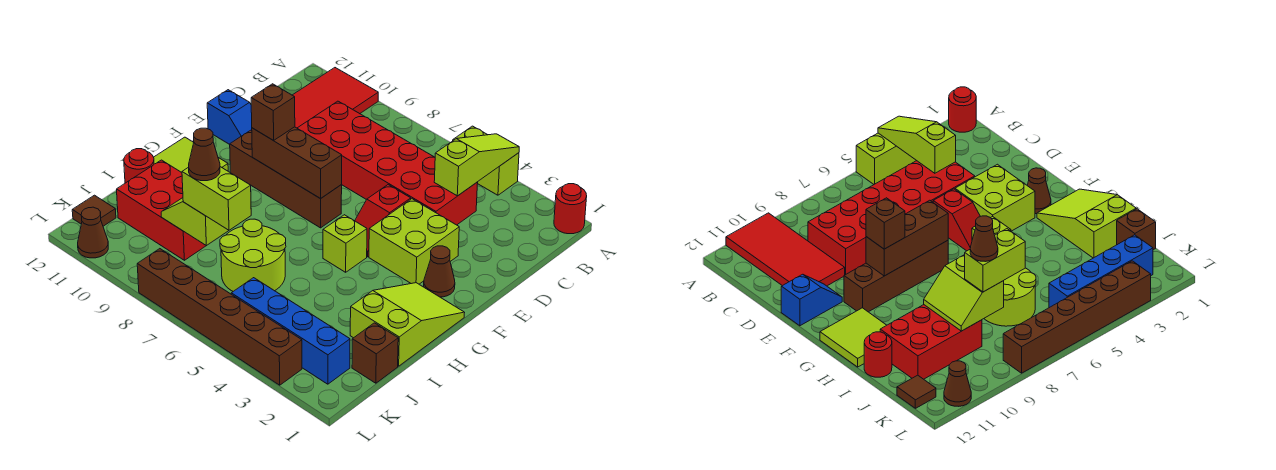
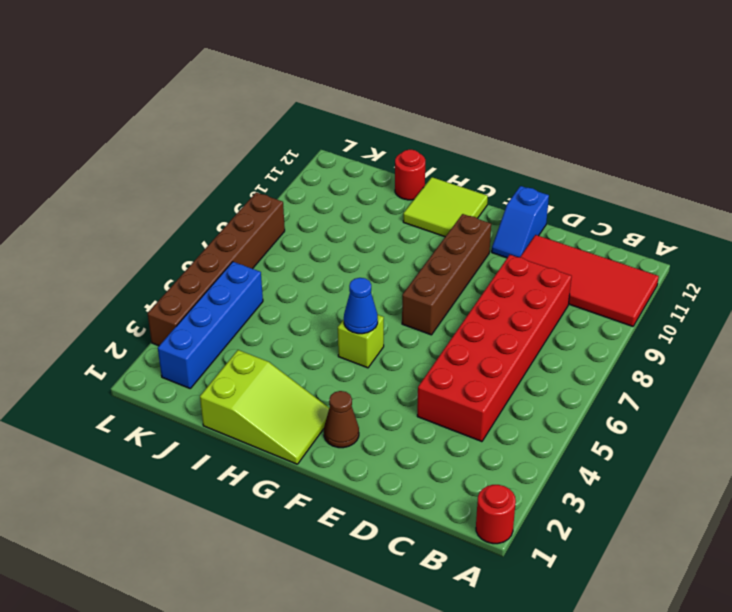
blue cone G5 level 2 -> none
none -> lime brick A4:A5 level 1
none -> lime brick E3:F4 level 1
none -> red slope E5:F5 level 1 top E

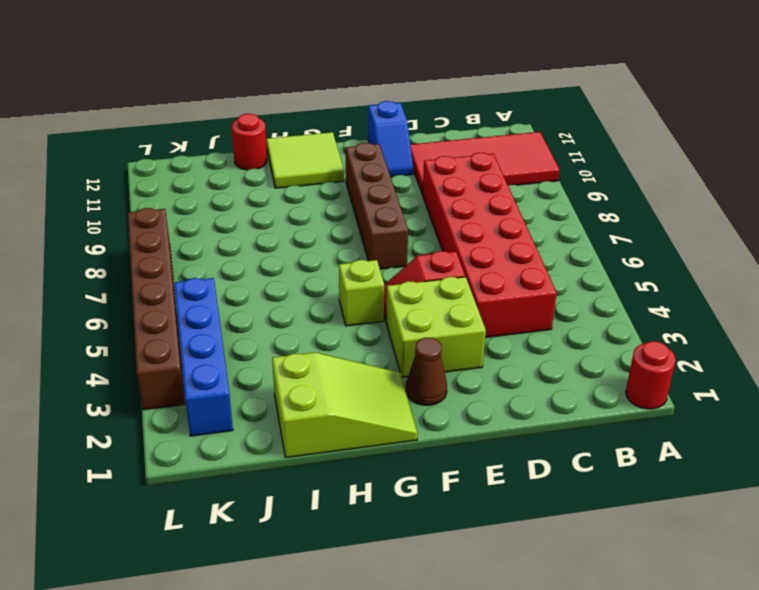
none -> lime brick A4:A5 level 1
none -> lime round brick I6:J7 level 1
none -> red brick I9:J11 level 1

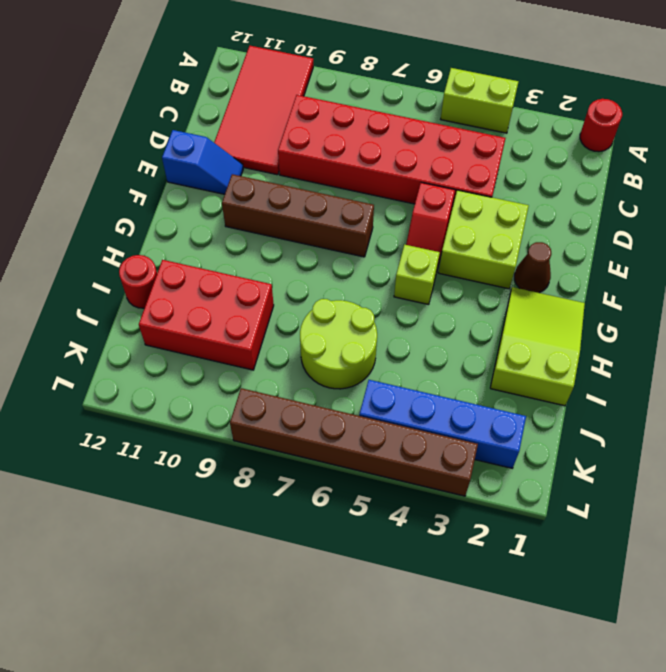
none -> lime tile G11:H12 level 1
none -> brown brick J1 level 1
none -> brown tile K12 level 1

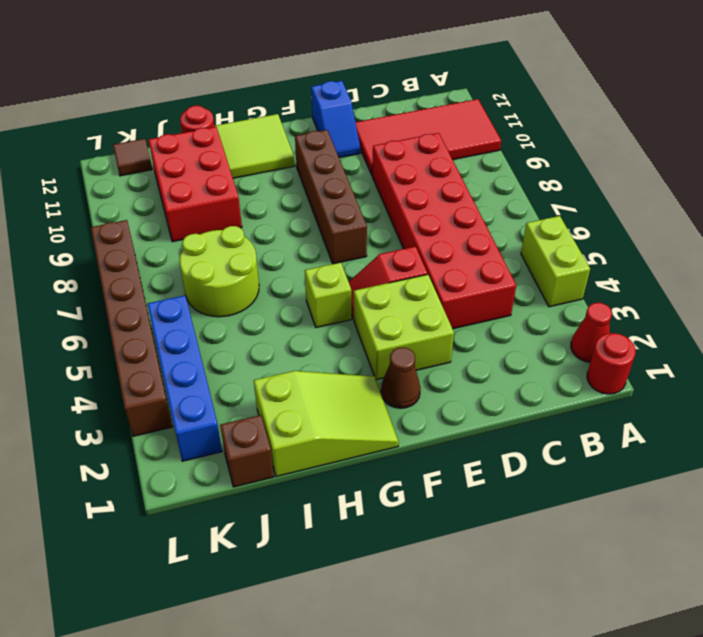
red cone A2 level 1 -> none
none -> brown cone L11 level 1
none -> lime slope A4:C4 level 2 top C
none -> brown brick F7:F9 level 2

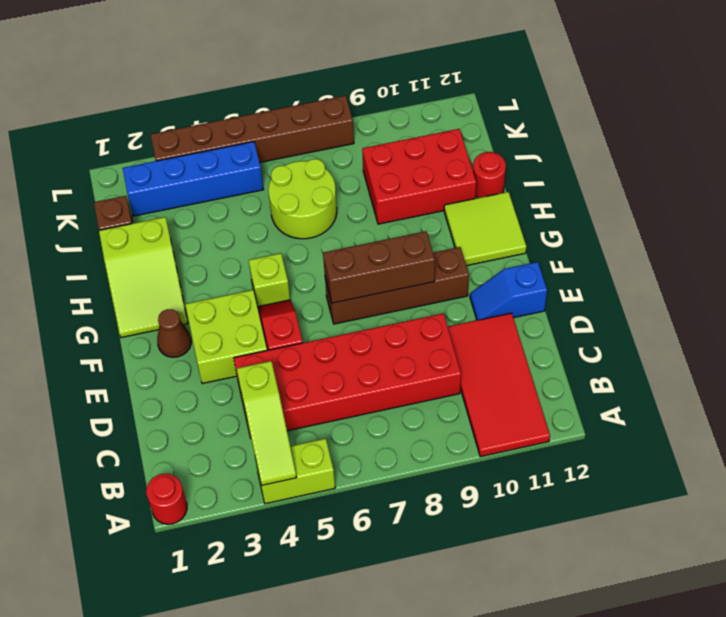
none -> brown tile K12 level 1
none -> brown cone L11 level 1
none -> lime slope I8:J9 level 2 top 8

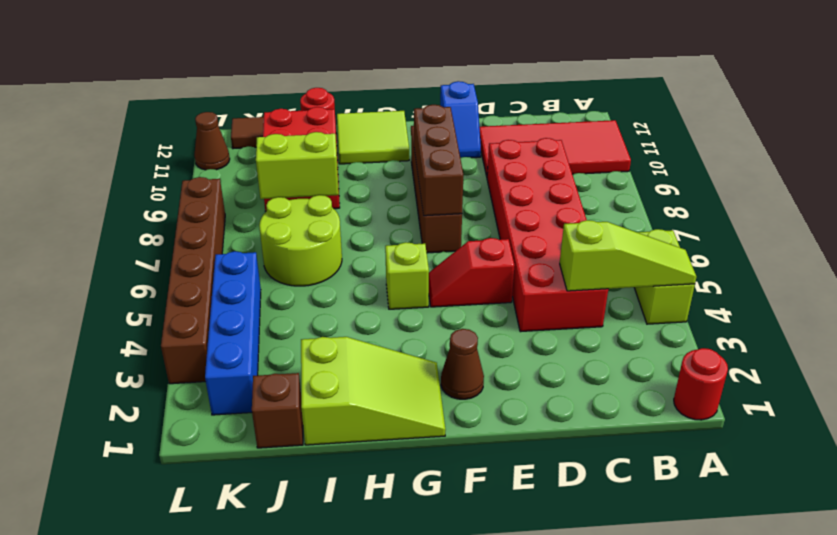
none -> lime brick E3:F4 level 1
none -> brown brick F9 level 3
none -> lime brick J7:J8 level 3

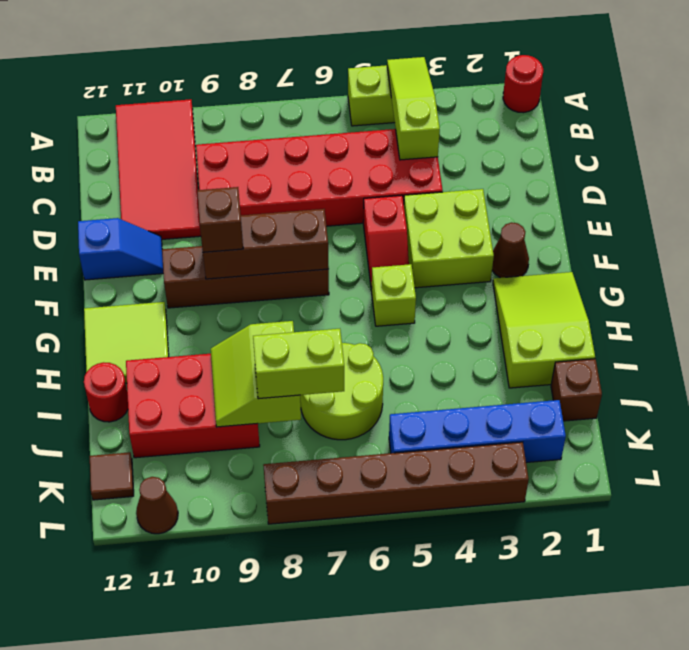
none -> brown cone J8 level 4

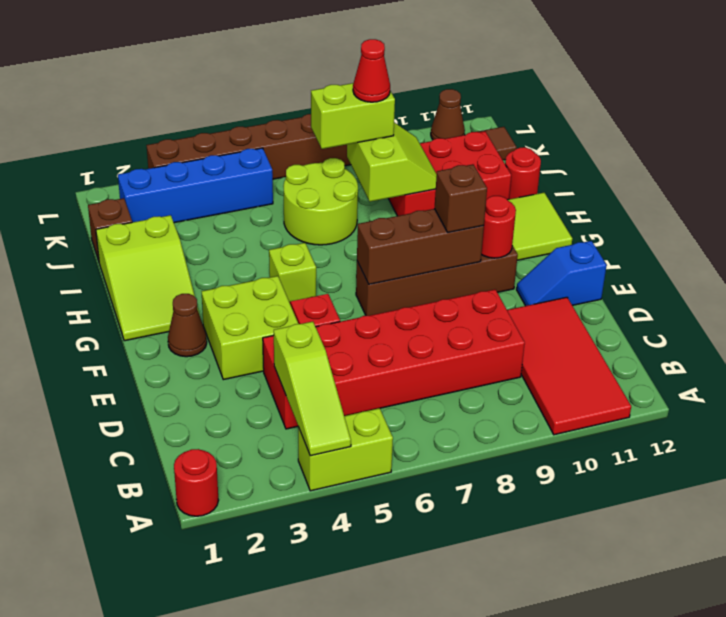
red round brick F10 level 2 -> none
red cone J8 level 4 -> brown cone J8 level 4

